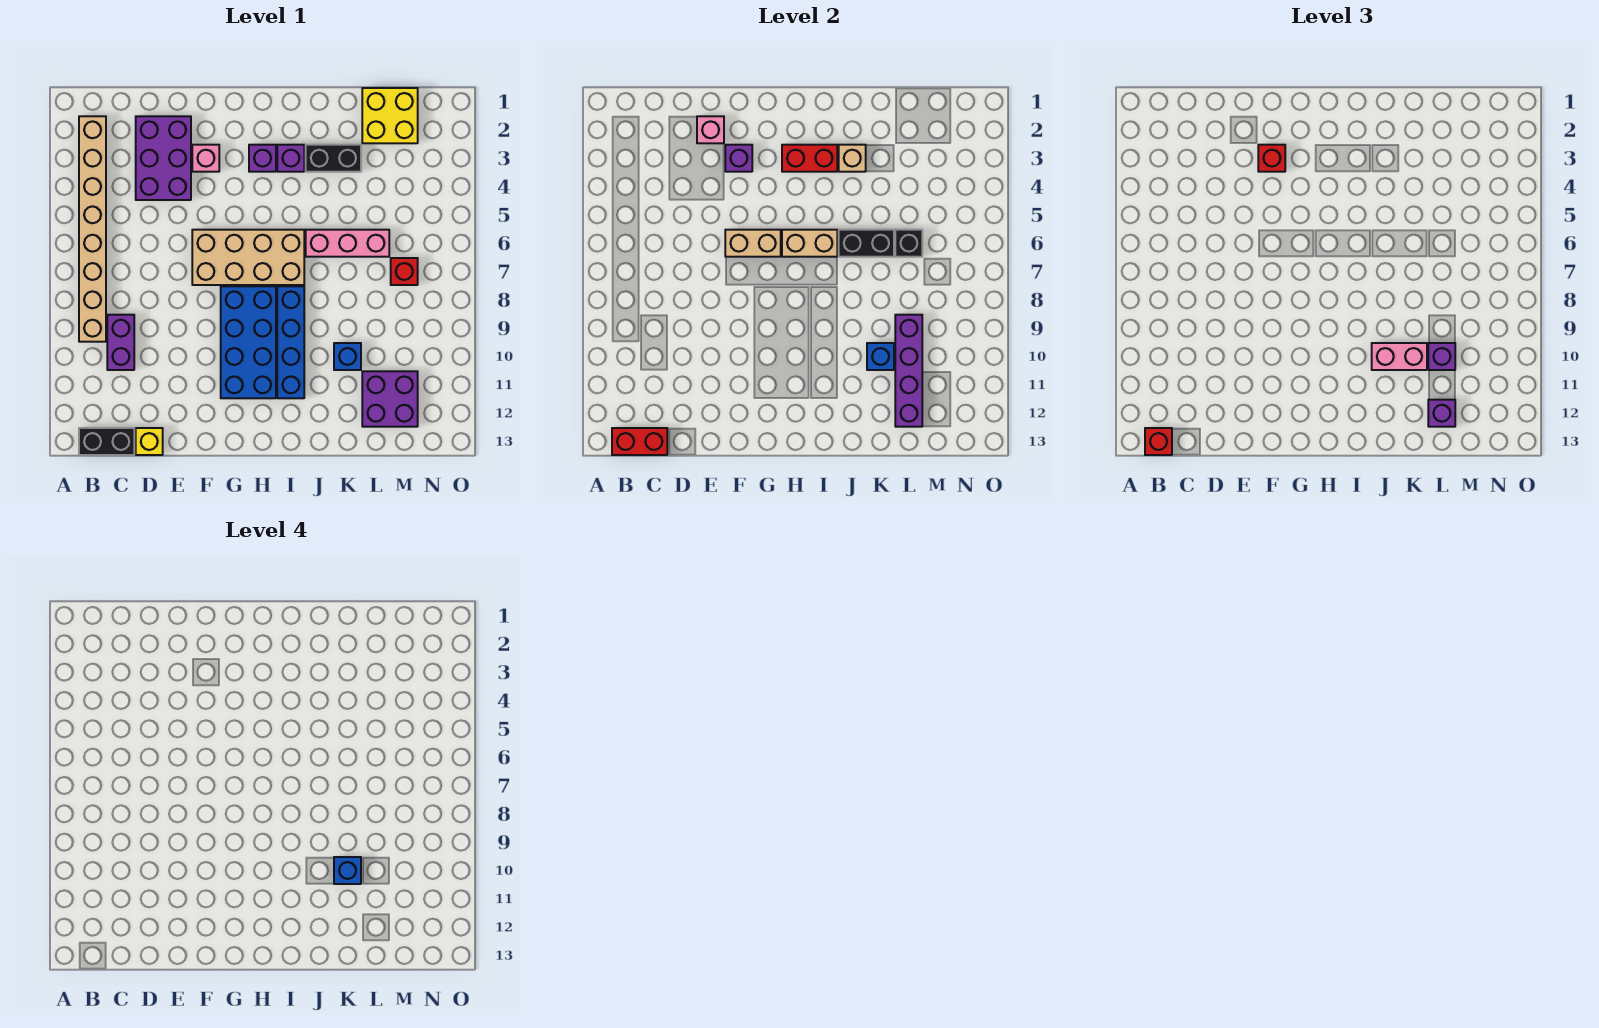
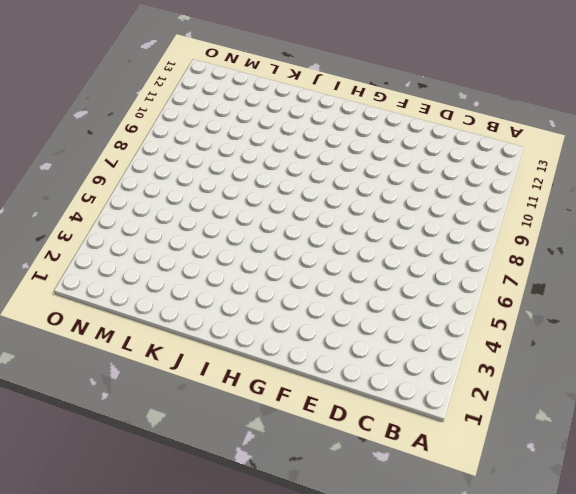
none -> tan brick B2:B9 level 1
none -> black brick B13:C13 level 1
none -> purple brick C9:C10 level 1
none -> purple brick D2:E4 level 1

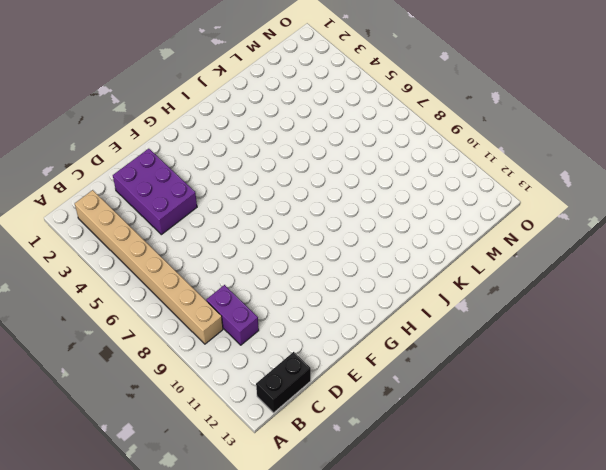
none -> yellow brick D13 level 1
none -> pink brick F3 level 1
none -> tan brick F6:I7 level 1
none -> blue brick G8:H11 level 1

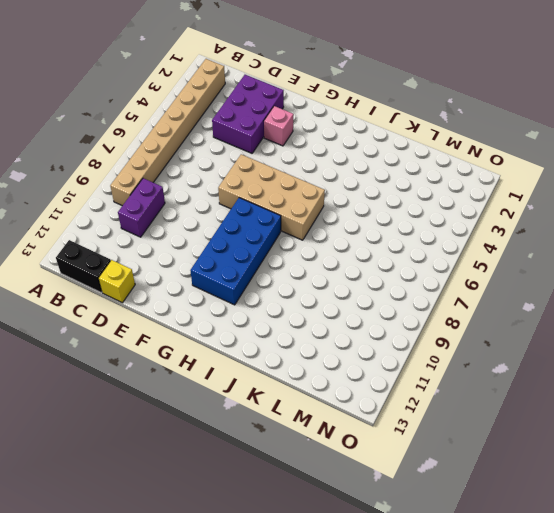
none -> purple brick H3 level 1
none -> purple brick I3 level 1
none -> blue brick I8:I11 level 1
none -> black brick J3:K3 level 1

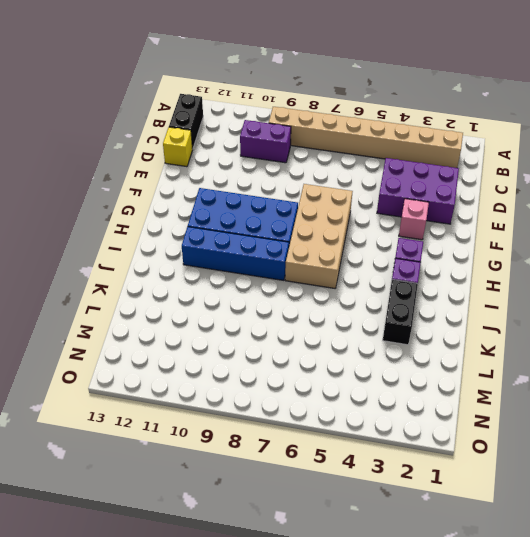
none -> pink brick J6:L6 level 1
none -> blue brick K10 level 1
none -> yellow brick L1:M2 level 1
none -> purple brick L11:M12 level 1

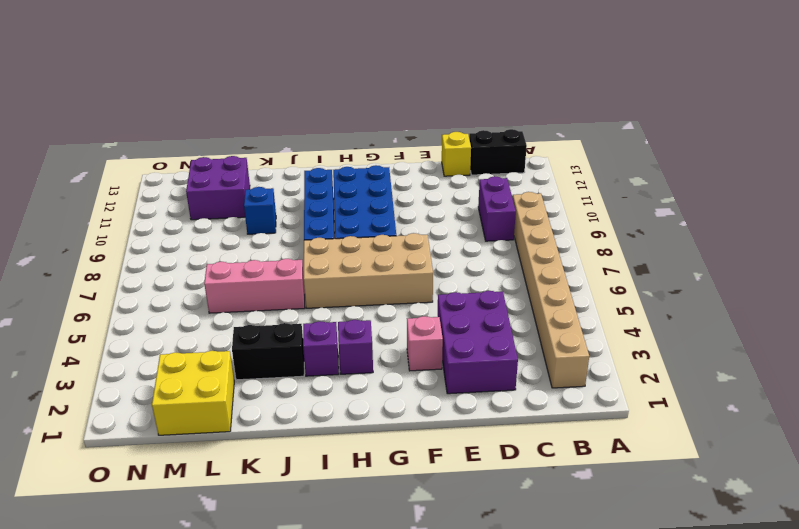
none -> red brick M7 level 1
none -> red brick B13:C13 level 2
none -> pink brick E2 level 2
none -> purple brick F3 level 2

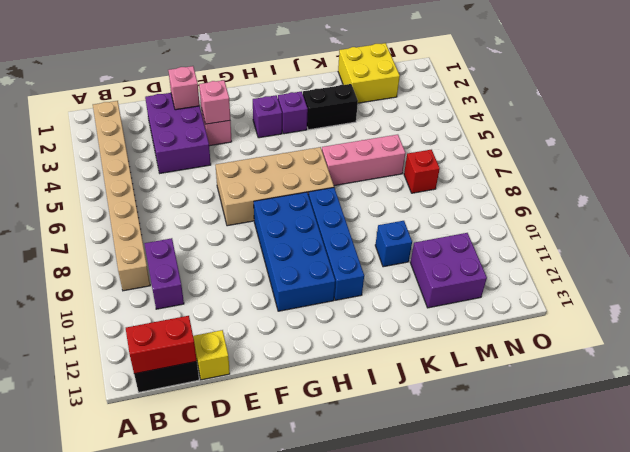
pink brick F3 level 2 -> purple brick F3 level 2
none -> tan brick F6:G6 level 2
none -> red brick H3:I3 level 2
none -> tan brick H6:I6 level 2
none -> tan brick J3 level 2

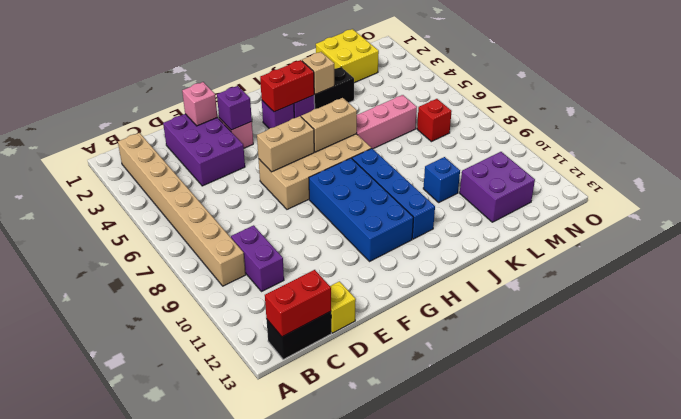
none -> black brick J6:K6 level 2
none -> blue brick K10 level 2
none -> black brick L6 level 2
none -> purple brick L9:L12 level 2

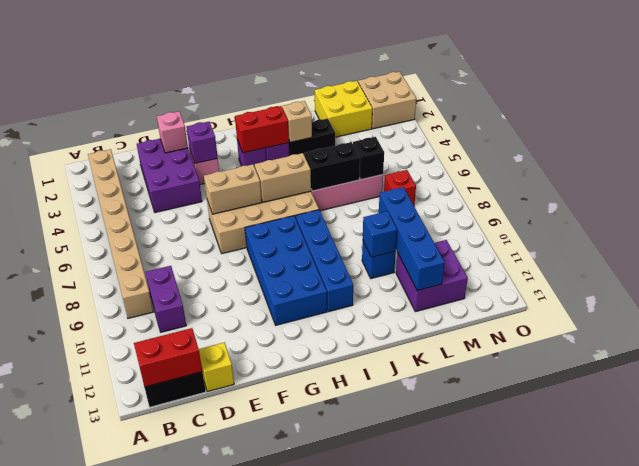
blue brick L9:L12 level 2 -> purple brick L9:L12 level 2
tan brick N1:O2 level 1 -> none
none -> red brick B13 level 3
none -> red brick F3 level 3
none -> pink brick J10:K10 level 3
none -> purple brick L10 level 3

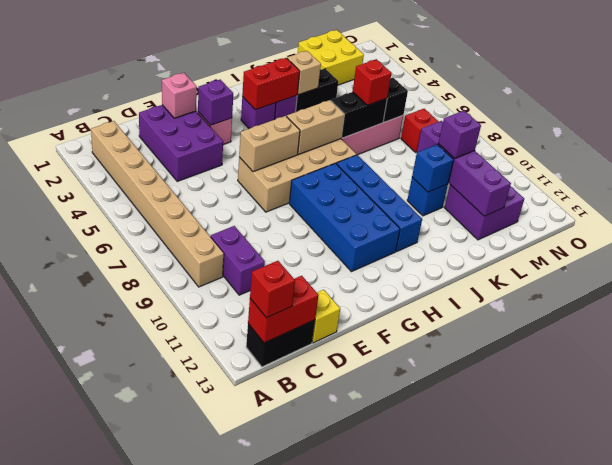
red brick K6 level 3 -> red brick F3 level 3
none -> pink brick J10:K10 level 3
none -> purple brick L12 level 3
none -> blue brick K10 level 4

